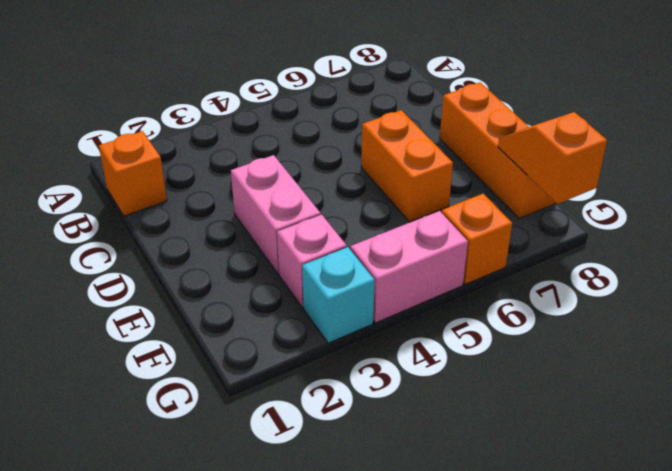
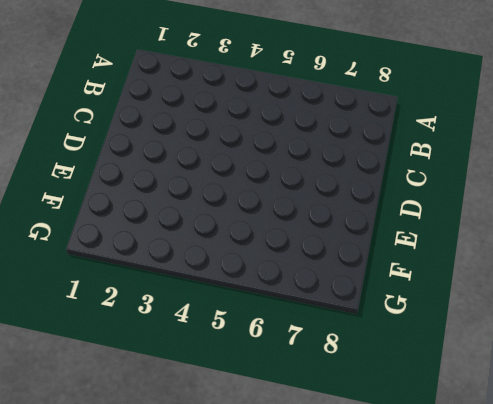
none -> orange brick B1 level 1
none -> pink brick D3:E3 level 1

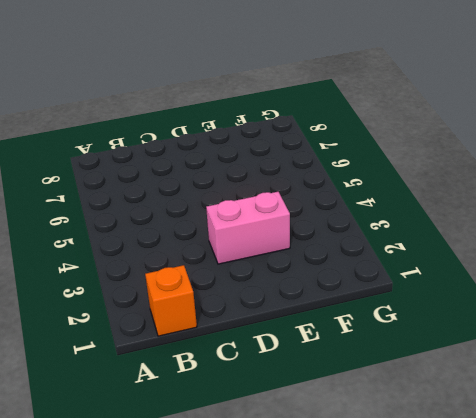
none -> orange brick D6:E6 level 1
none -> orange brick D8:F8 level 1

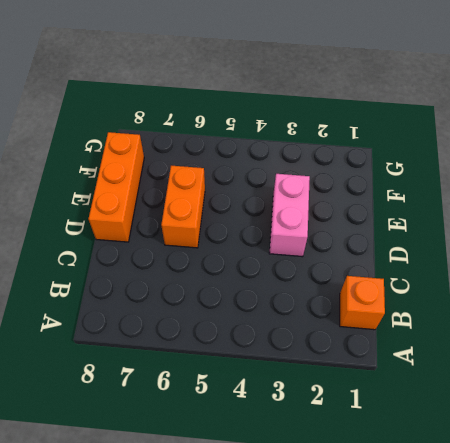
none -> pink brick F3 level 1
none -> cyan brick G3 level 1

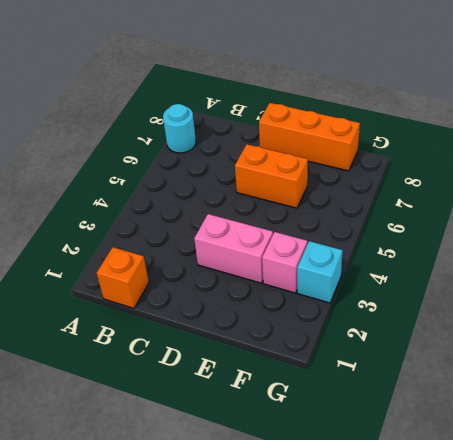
cyan round brick A7 level 1 -> none
none -> pink brick G4:G5 level 1
none -> orange brick G6 level 1

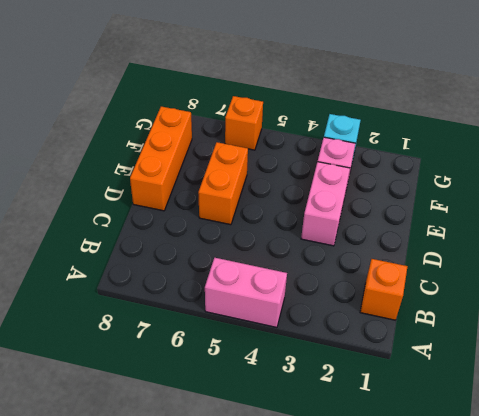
pink brick A4:A5 level 1 -> pink brick G4:G5 level 1
none -> orange slope F8:G8 level 2 top G

